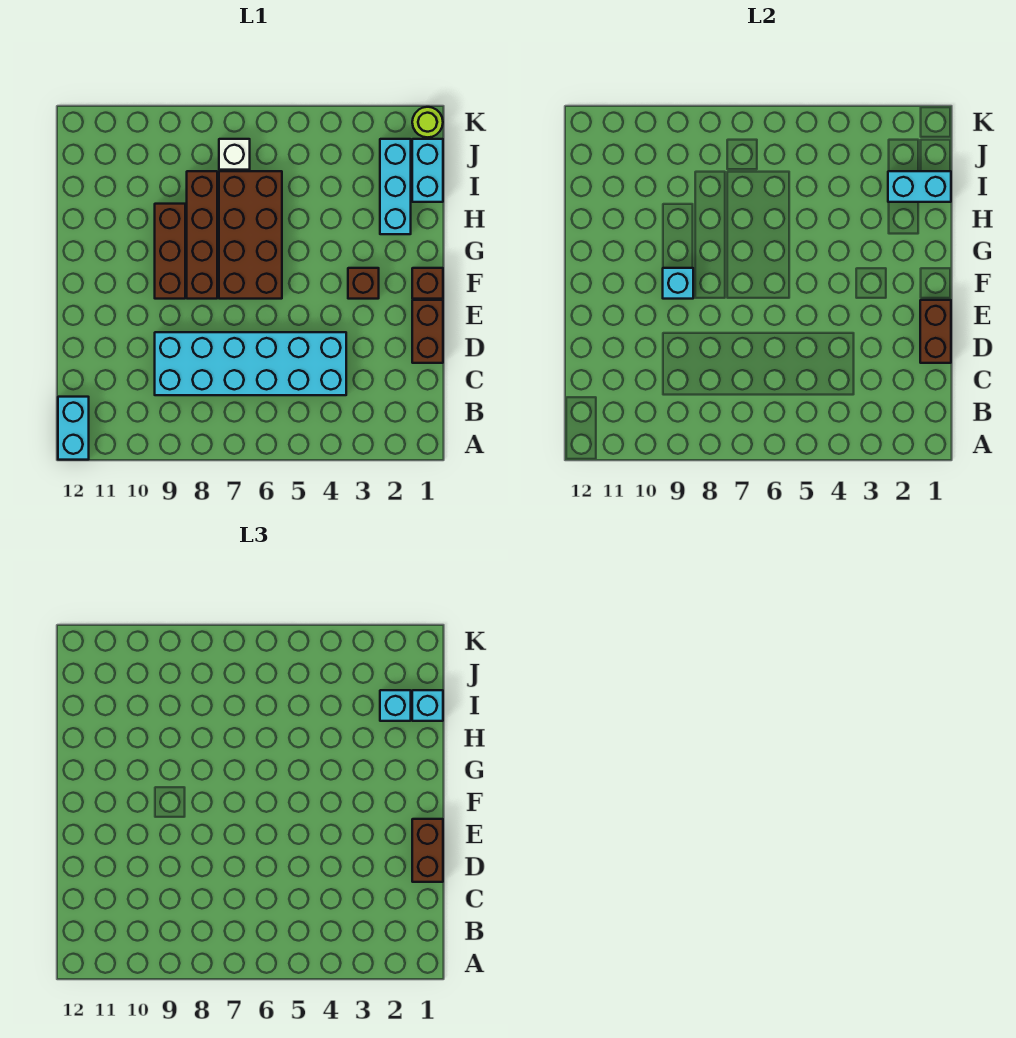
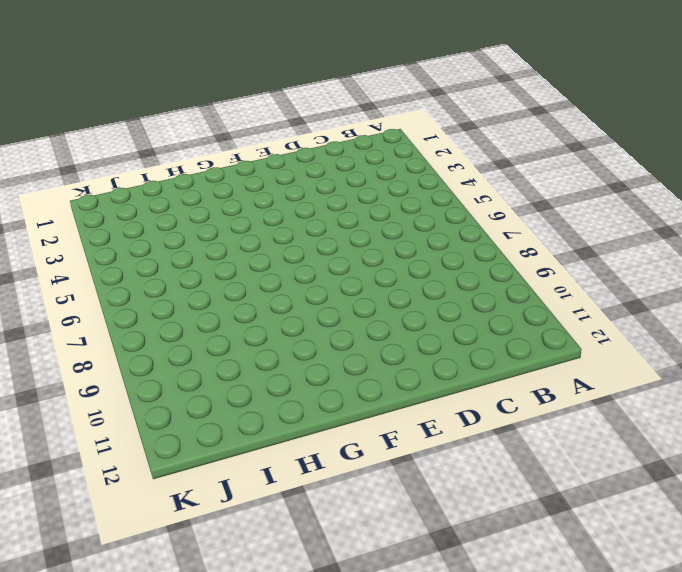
none -> cyan brick A12:B12 level 1
none -> cyan brick C4:D9 level 1
none -> brown brick D1:E1 level 1

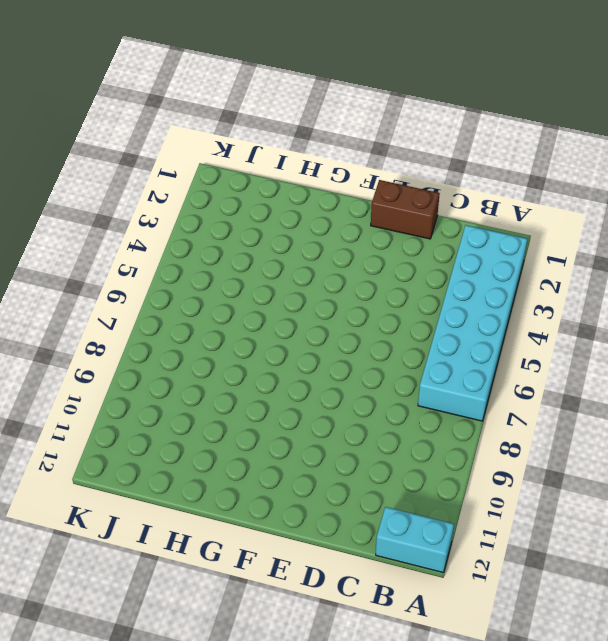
cyan brick A2:B7 level 1 -> cyan brick C4:D9 level 1
none -> brown brick F1 level 1
none -> brown brick F3 level 1
none -> brown brick F6:I7 level 1

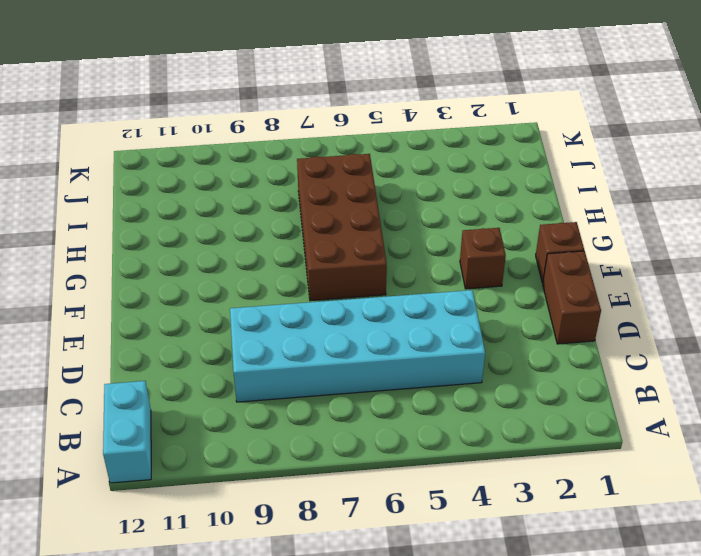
none -> brown brick F8:I8 level 1
none -> brown brick F9:H9 level 1
none -> cyan brick H2:J2 level 1

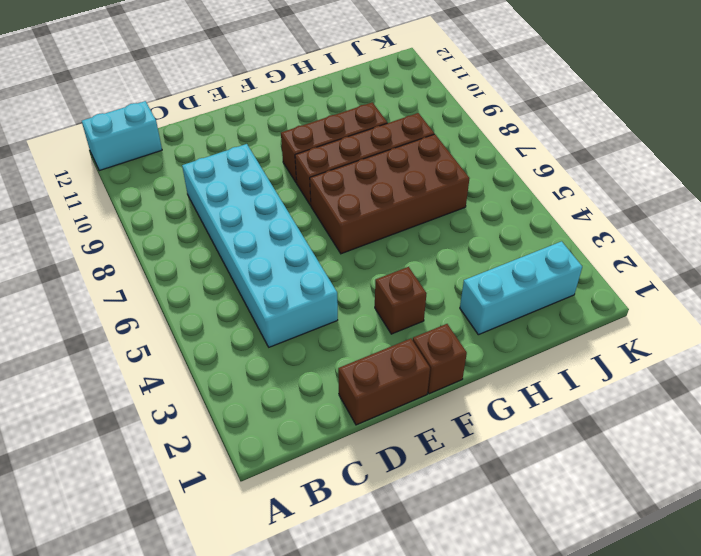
none -> cyan brick I1:J1 level 1
none -> white brick J7 level 1
none -> lime round brick K1 level 1

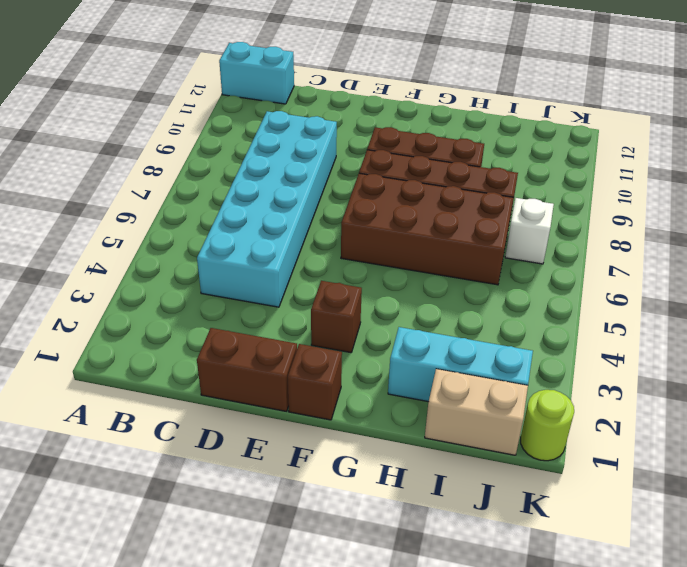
tan brick I1:J1 level 1 -> cyan brick I1:J1 level 1
none -> brown brick D1:E1 level 2
none -> cyan brick F9 level 2
none -> cyan brick I1:I2 level 2

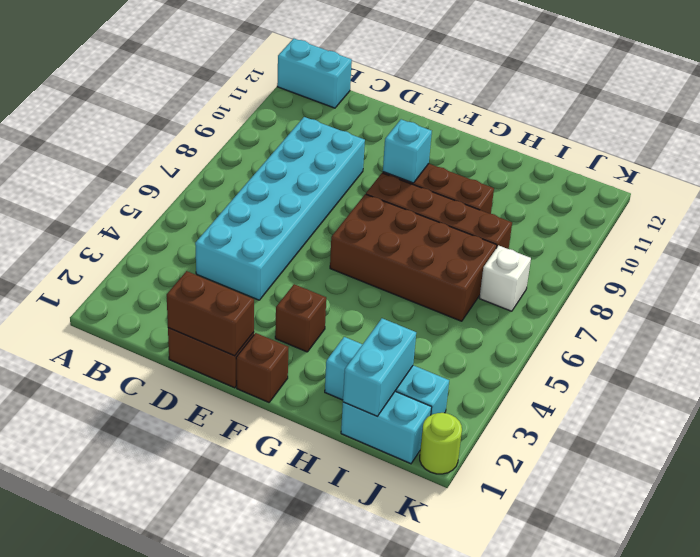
none -> brown brick D1:E1 level 3
none -> cyan brick I1 level 3
none -> cyan brick I2 level 3

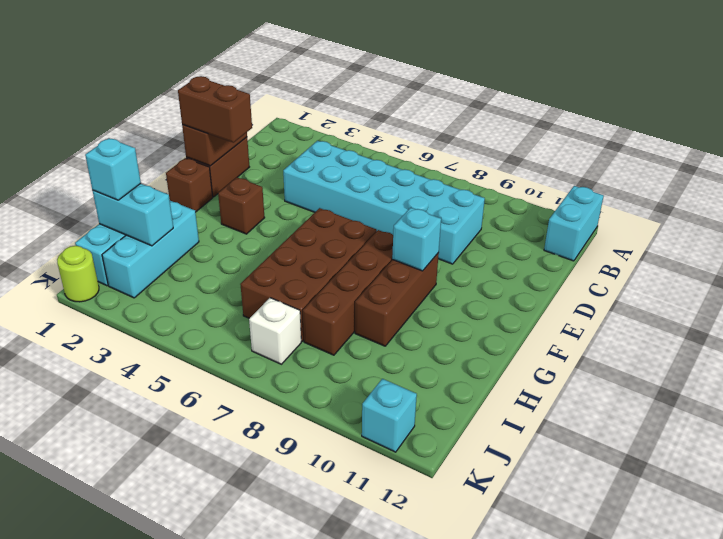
brown brick E1:E2 level 3 -> brown brick D1:E1 level 3
cyan brick K11 level 1 -> cyan brick I2 level 3

